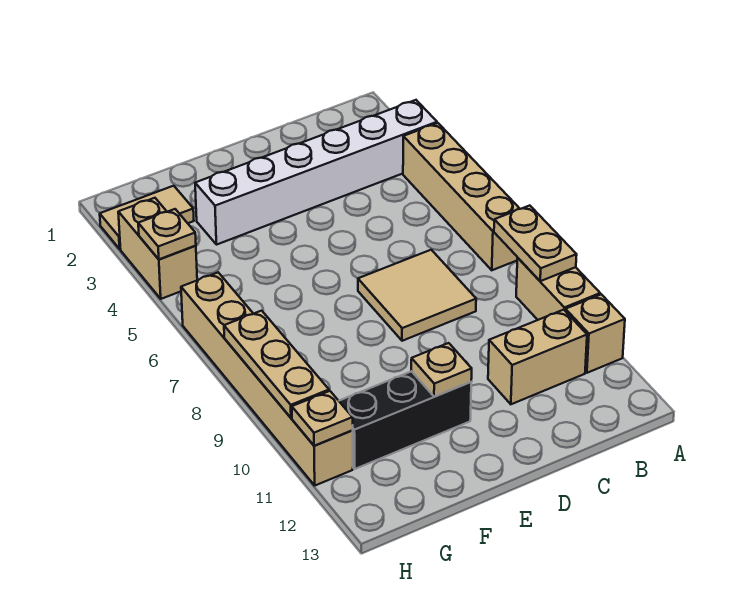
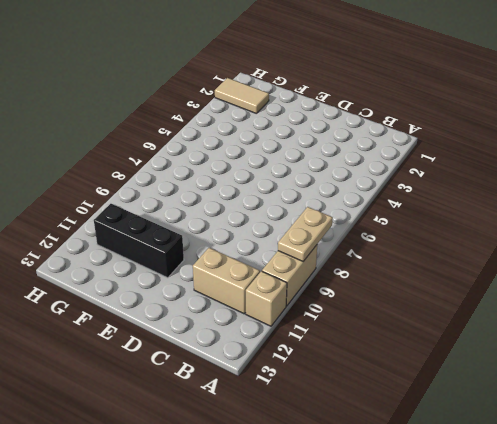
none -> white brick A3:F3 level 1
none -> tan brick A4:A7 level 1
none -> tan tile C7:D8 level 1

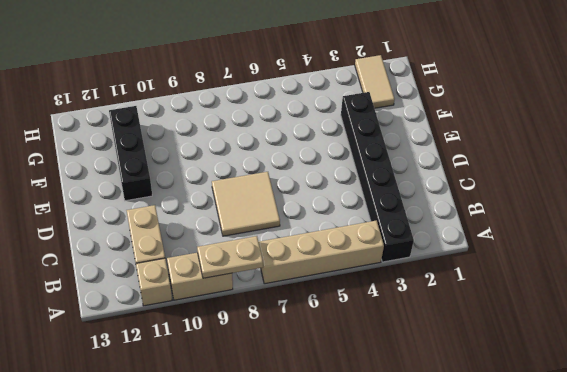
black brick A3:F3 level 1 -> white brick A3:F3 level 1
none -> tan brick H3:H4 level 1
none -> tan brick H6:H11 level 1
none -> tan plate E11 level 2

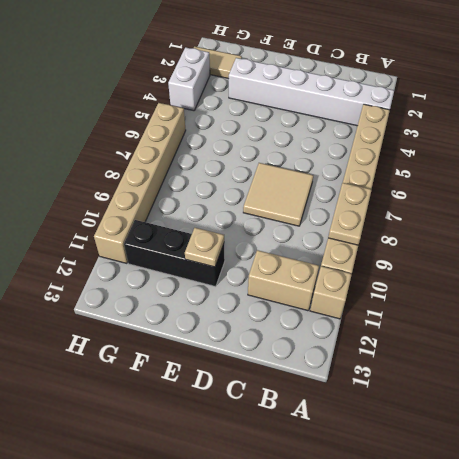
white brick H3:H4 level 1 -> tan brick H3:H4 level 1
none -> tan plate H4 level 2
none -> tan plate H8:H10 level 2
none -> tan plate H11 level 2

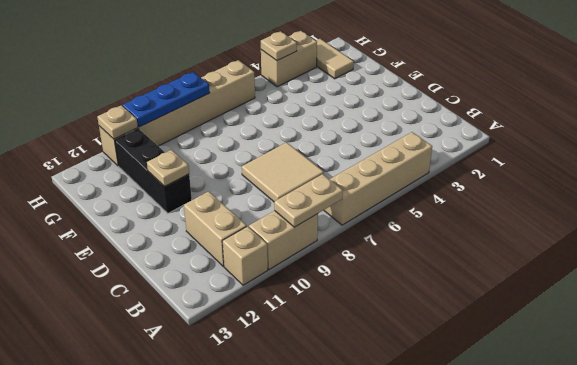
blue plate H8:H10 level 2 -> tan plate H8:H10 level 2
none -> white brick A3:F3 level 1

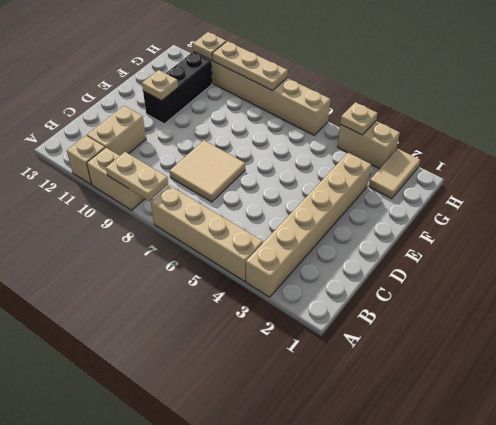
tan brick A3:F3 level 1 -> white brick A3:F3 level 1

